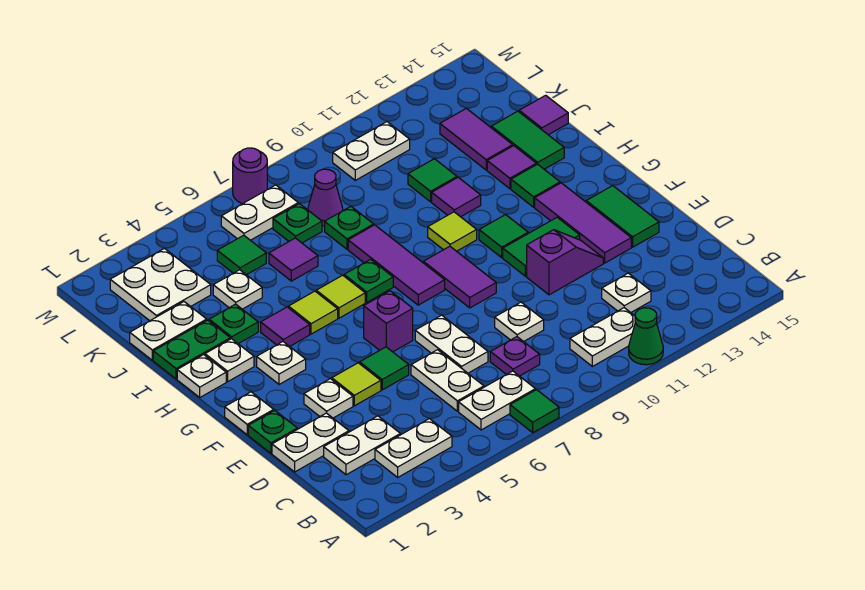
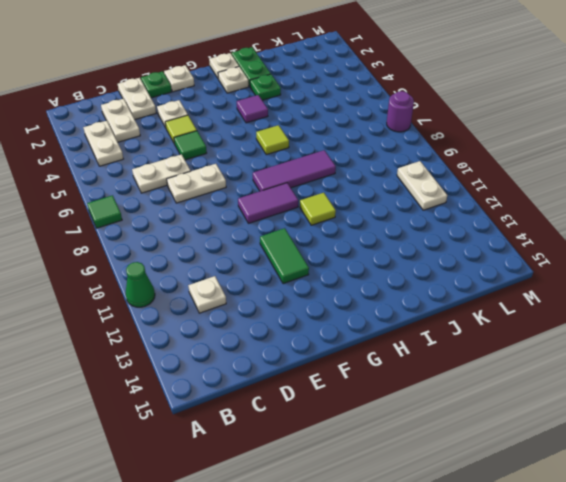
none -> white plate B6:B7 level 1
none -> white plate B10:B11 level 1
none -> purple plate C8 level 1
none -> white plate D9 level 1

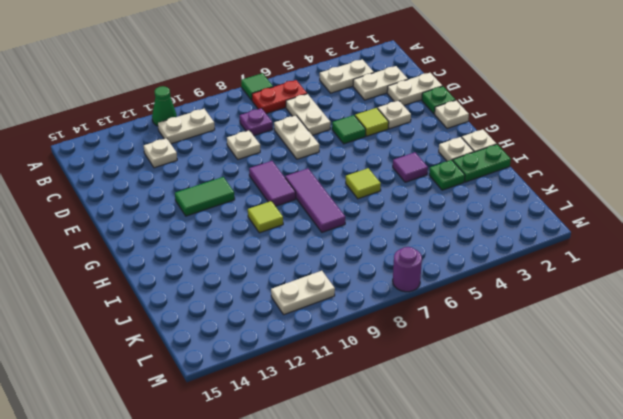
red plate B6:B7 level 1 -> white plate B6:B7 level 1
none -> purple slope E11:E12 level 1 top 11
none -> purple tile E13:G13 level 1
none -> green tile E14:F14 level 1
none -> purple brick F6 level 1

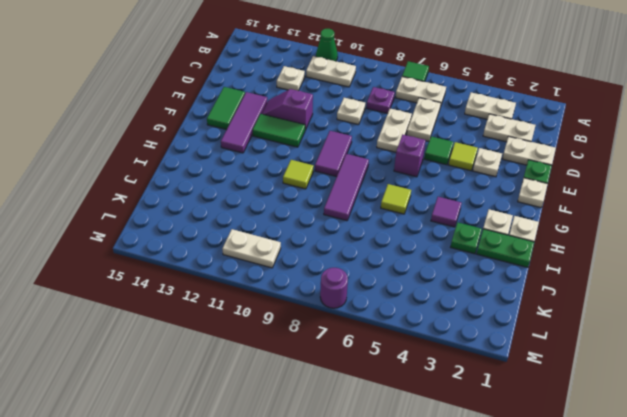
none -> white plate G3 level 1
none -> green tile G11 level 1
none -> lime tile H5 level 1
none -> green plate H7 level 1

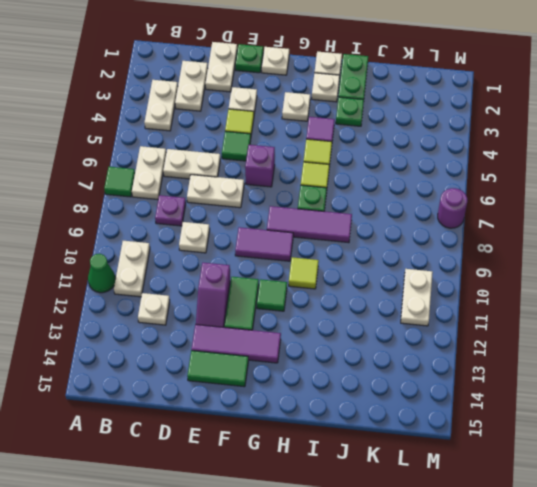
none -> green tile H13 level 1
none -> purple tile I11 level 1
none -> purple tile I13 level 1
none -> green tile I14:J14 level 1

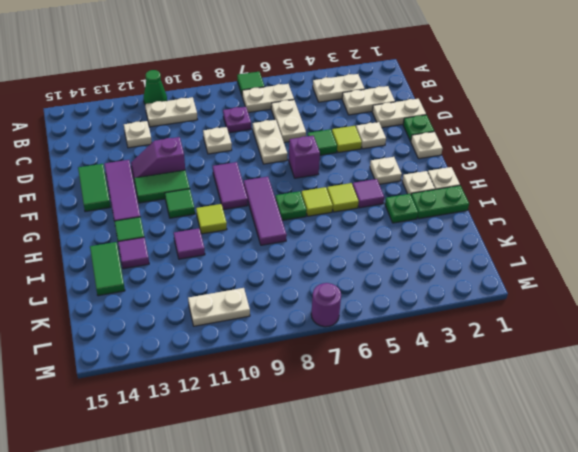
none -> white plate J1:J2 level 1
none -> white plate J4 level 1
none -> purple tile J6 level 1
none -> green plate J8 level 1

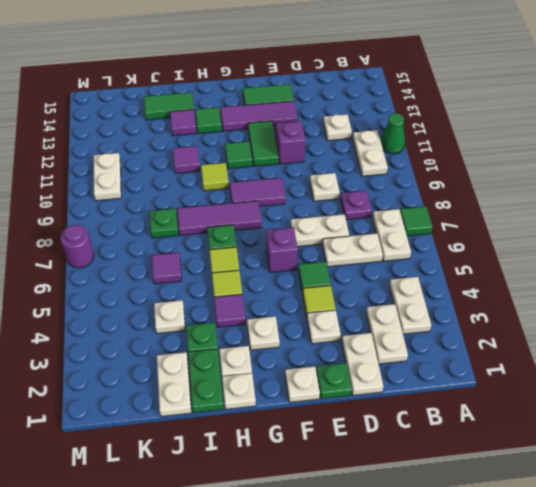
none -> green tile J11 level 1
none -> purple tile J13:K13 level 1
none -> purple tile J15 level 1
none -> white plate K2:L3 level 1

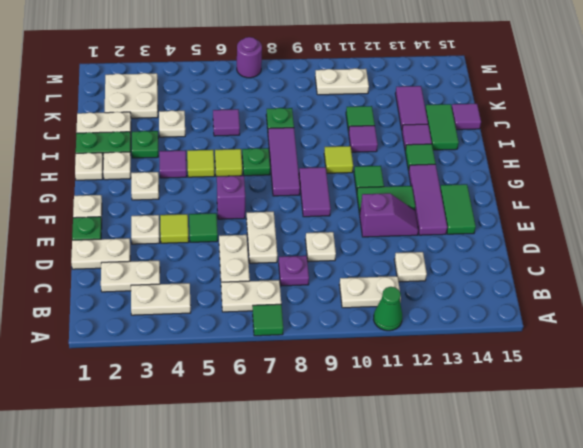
none -> green tile K5 level 1
none -> green plate K7 level 1
none -> purple cone K8 level 1
none -> white plate L6:L7 level 1

